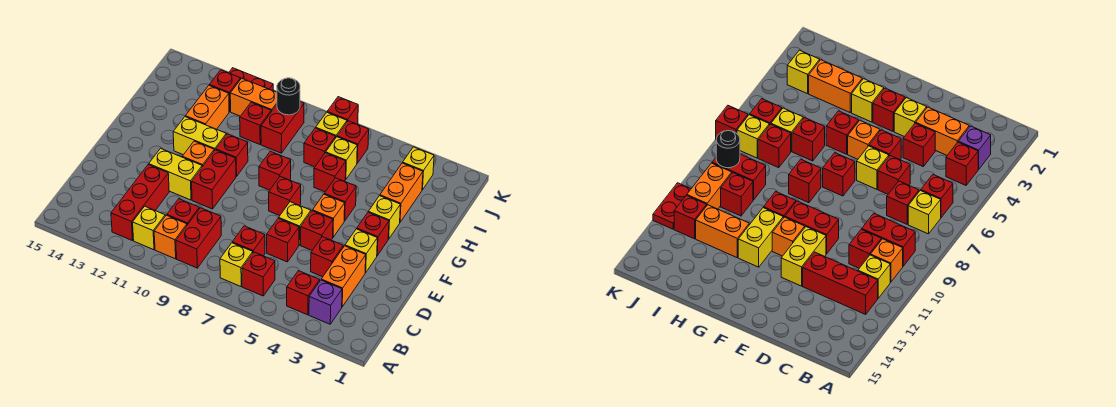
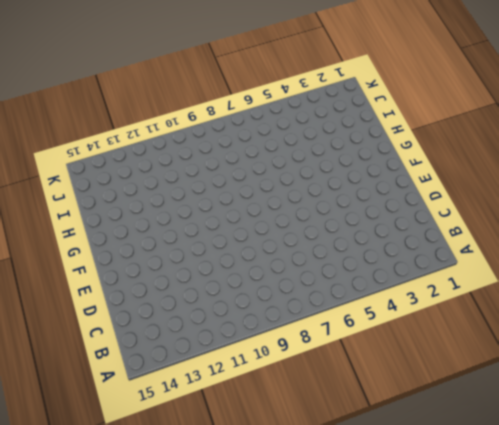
none -> purple brick B3 level 1
none -> red brick B4 level 1
none -> red brick B6 level 1
none -> yellow brick B7 level 1

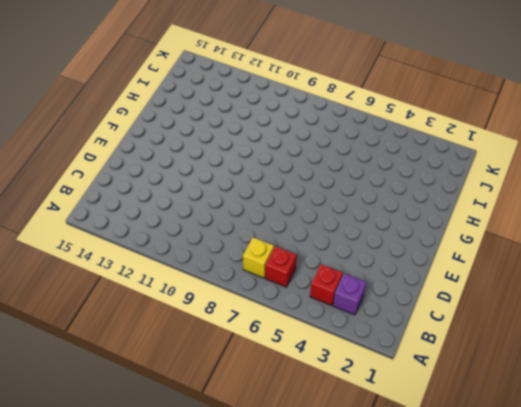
none -> red brick B9:C9 level 1
none -> orange brick B10 level 1
none -> yellow brick B11 level 1
none -> red brick B12:D12 level 1

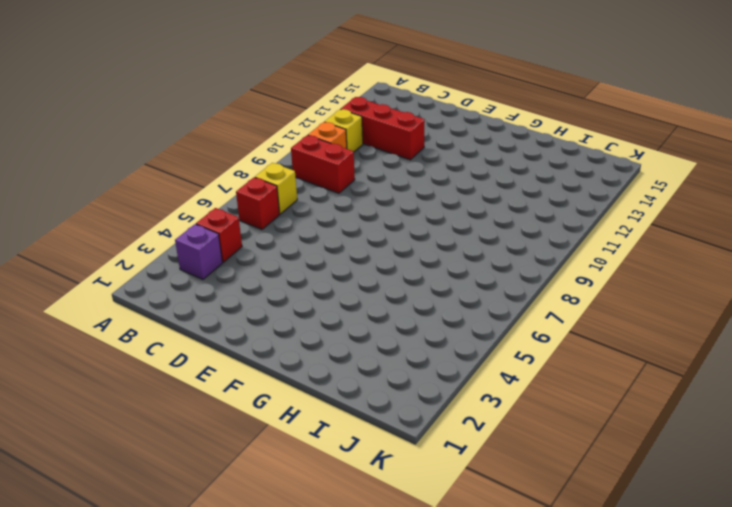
none -> orange brick C3:D3 level 1
none -> red brick C7 level 1
none -> red brick C10 level 1
none -> red brick D4 level 1

